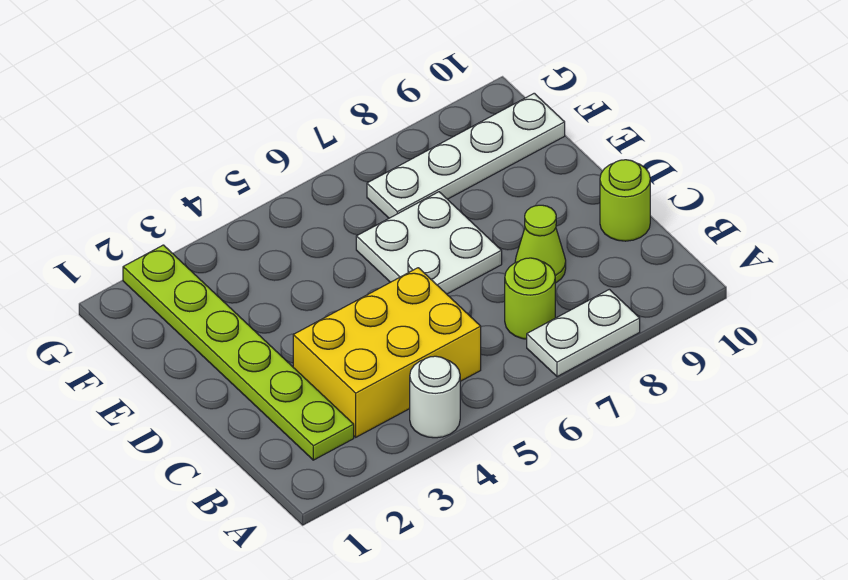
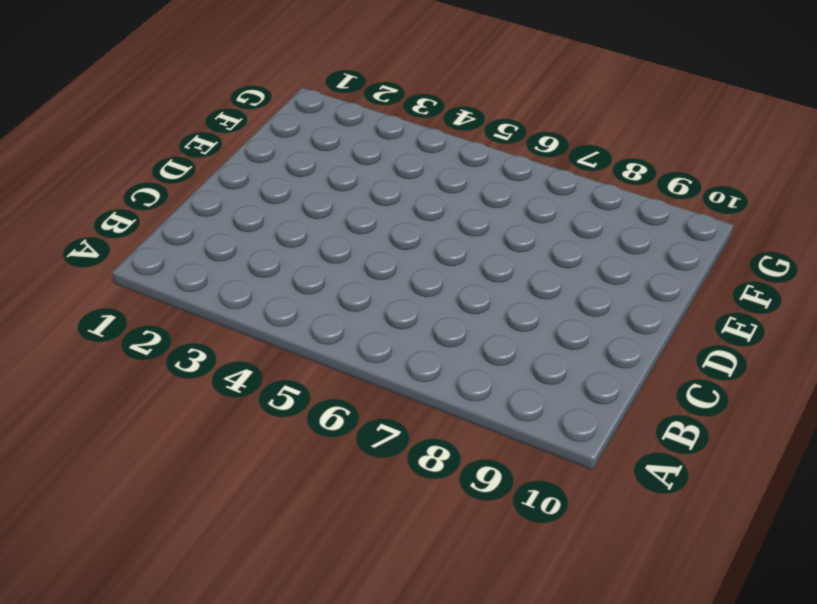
none -> white round brick A4 level 1
none -> white plate A7:A8 level 1

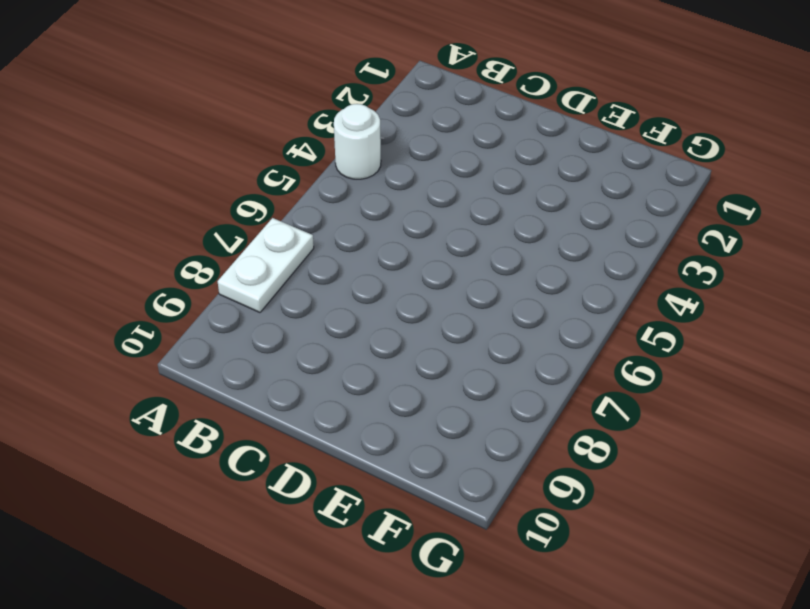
none -> lime plate B2:G2 level 1
none -> yellow brick B3:C5 level 1

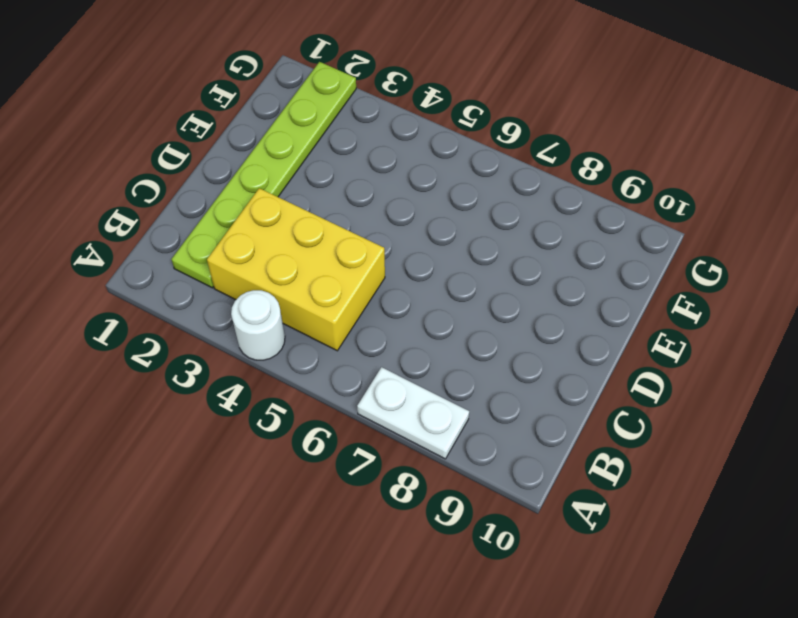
none -> lime round brick B7 level 1
none -> lime cone C8 level 1

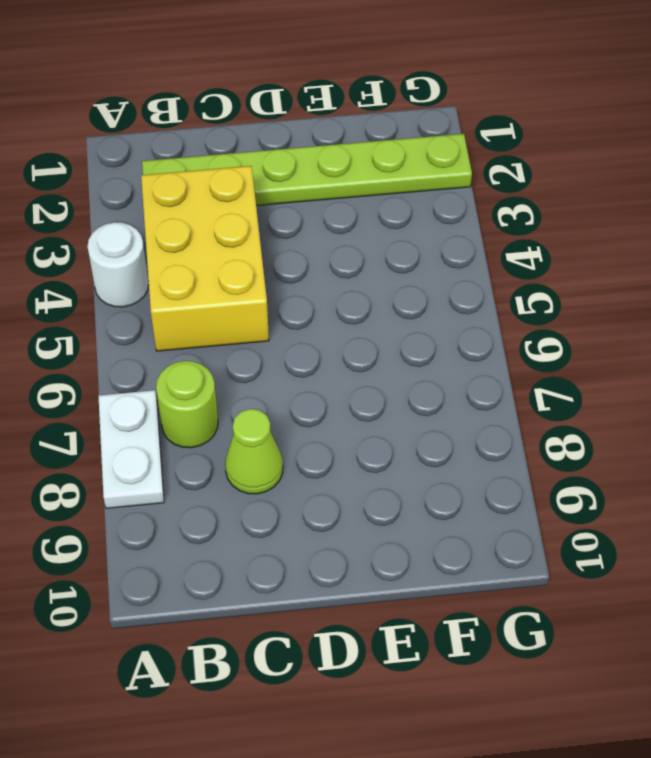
none -> lime round brick C10 level 1
none -> white plate D6:E7 level 1

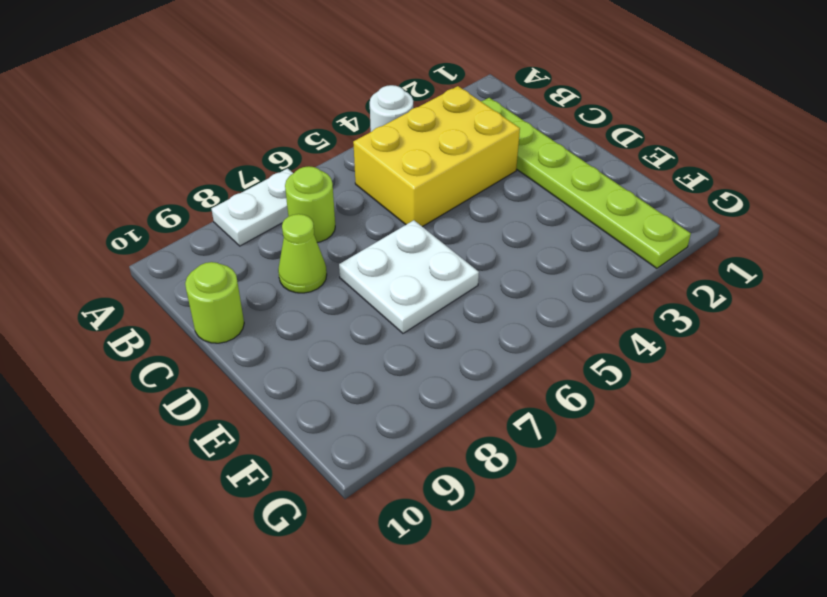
none -> white plate F7:F10 level 1

